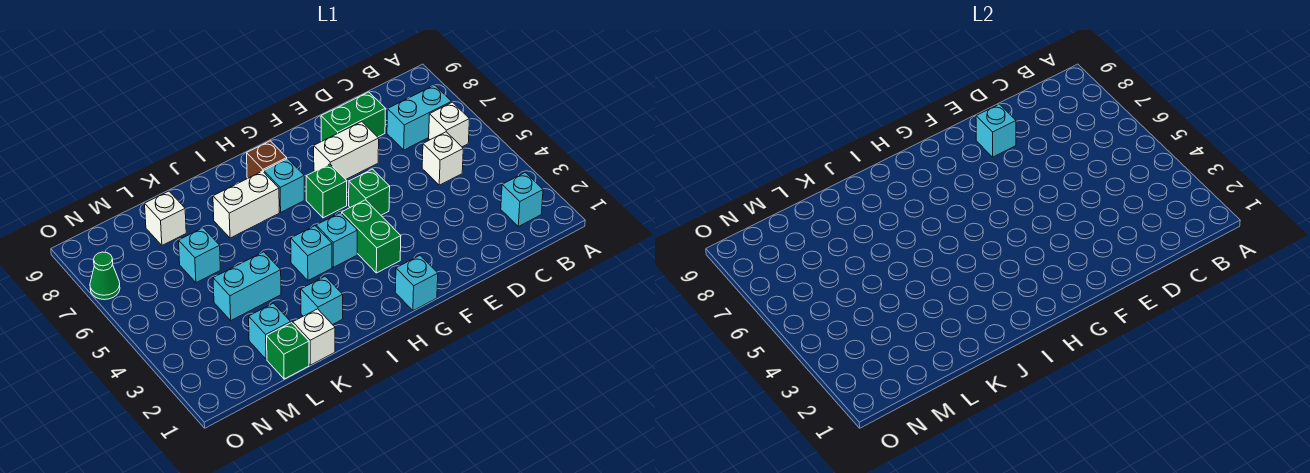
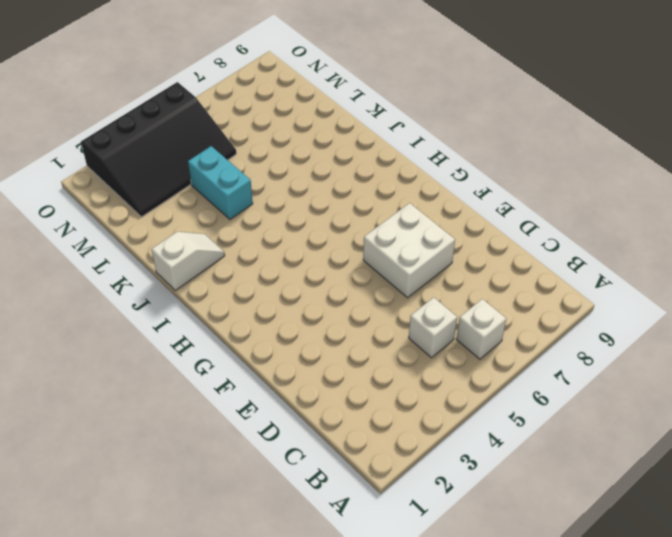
white brick E6:F7 level 1 -> white brick E7:F7 level 1
white slope J1:J2 level 1 top 1 -> cyan brick J2 level 1
black slope M2:O5 level 1 top O -> none
none -> cyan brick B2 level 1
none -> cyan brick B7:C7 level 1
none -> green brick D8:E8 level 1

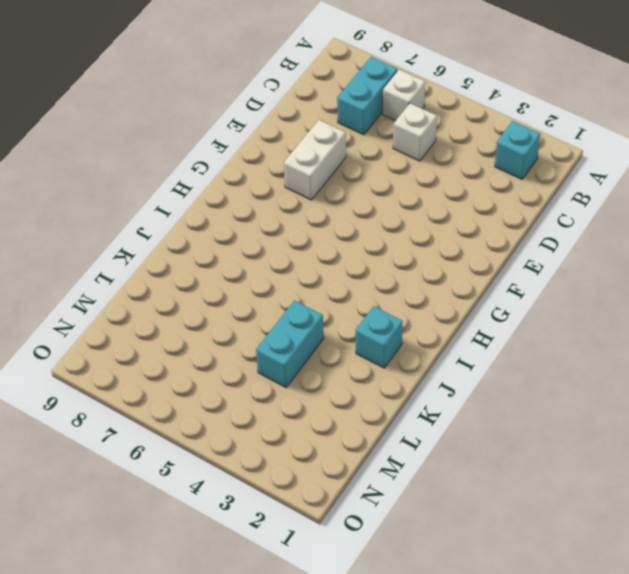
none -> green brick D8:E8 level 1
none -> green brick F5 level 1
none -> cyan brick G1 level 1

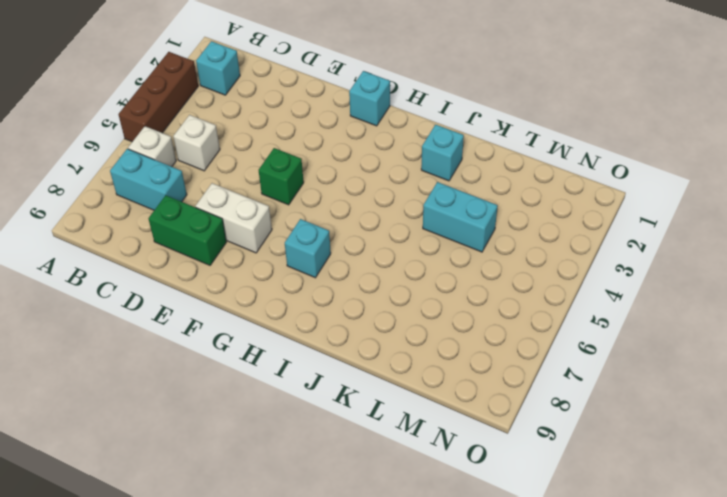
brown brick A3:A5 level 1 -> none
none -> green brick G3:G4 level 1
none -> green brick G6 level 1
none -> cyan brick H4 level 1

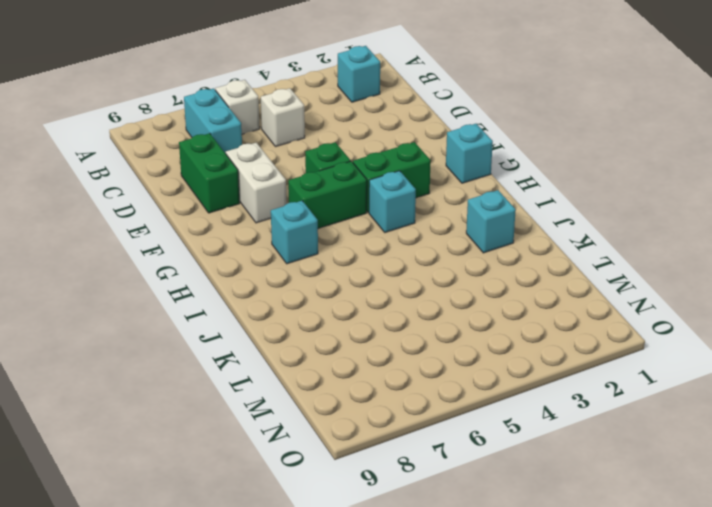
green brick G5:G6 level 1 -> green brick G6 level 1
none -> brown brick H8 level 1
none -> cyan brick I4 level 1
none -> white brick I7:J7 level 1

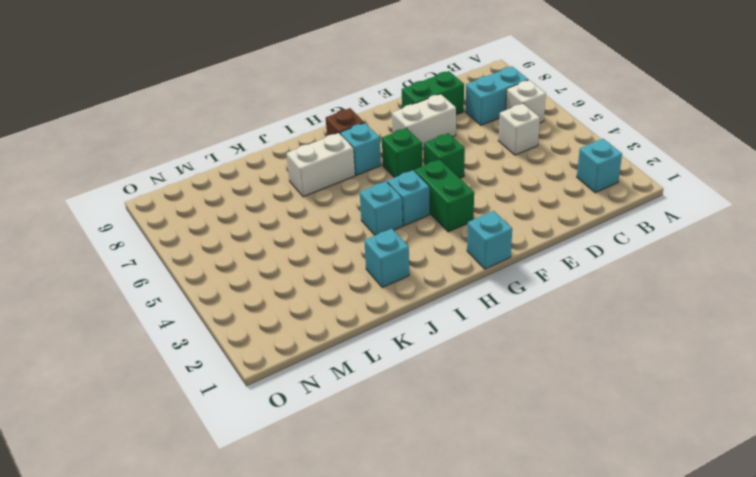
none -> white brick K1 level 1
none -> cyan brick K4:L4 level 1
none -> green brick L1 level 1

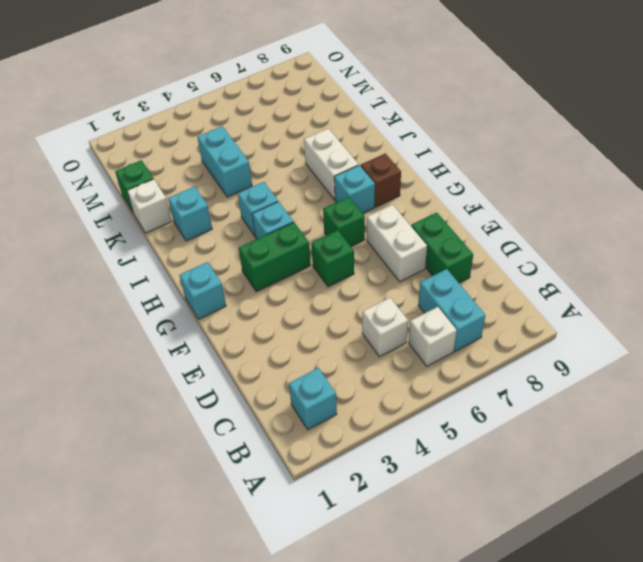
none -> cyan brick L2 level 1
none -> cyan brick L6 level 1
none -> white brick L8 level 1

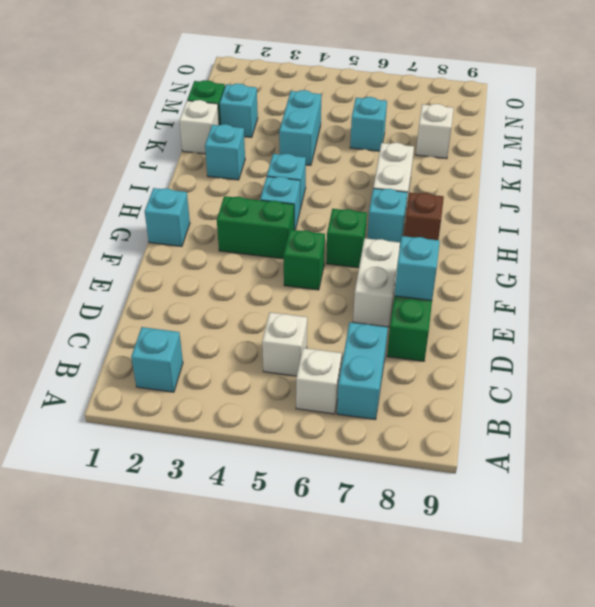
none -> green cone O7 level 1

